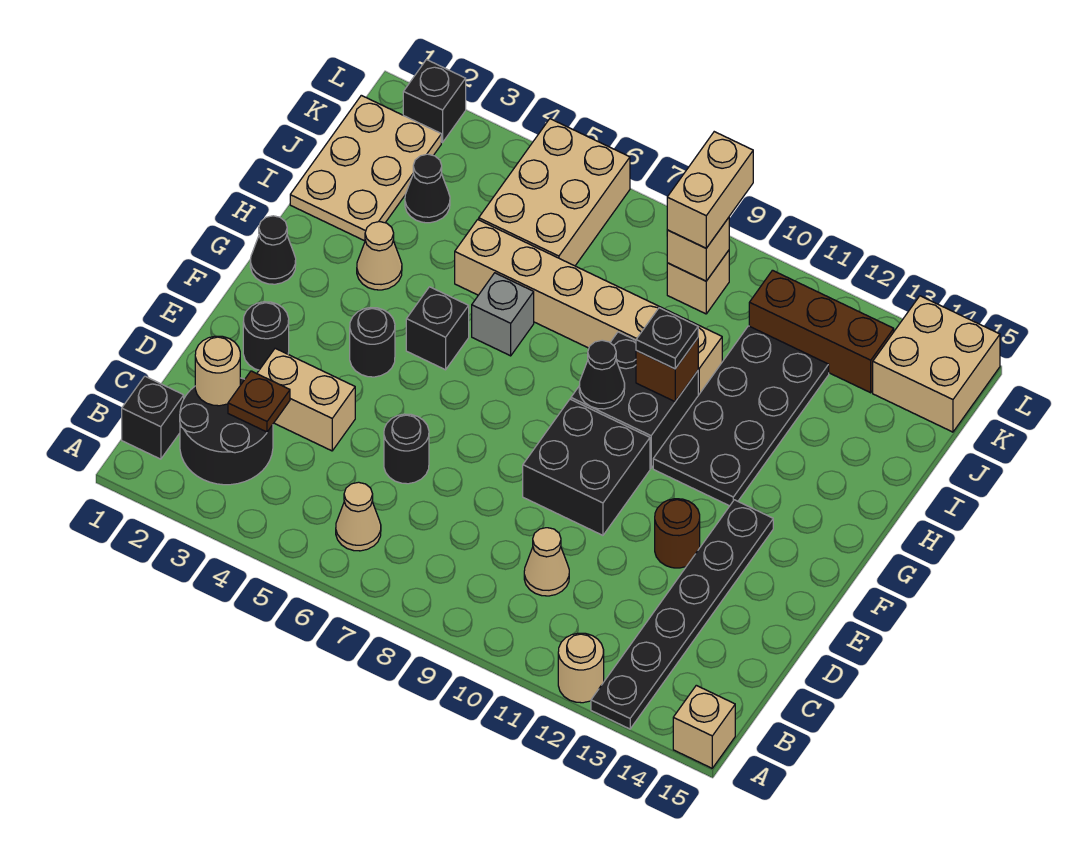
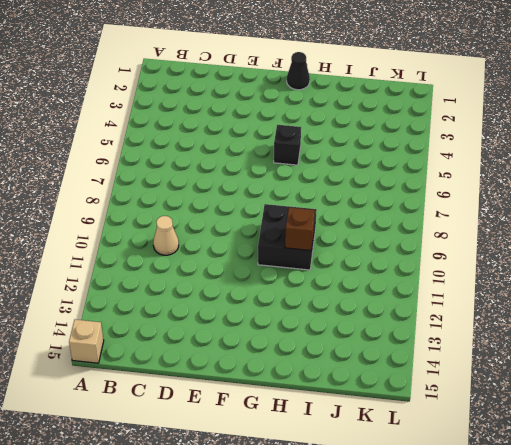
none -> tan round brick A12 level 1
none -> black plate A13:F13 level 1
none -> black brick B1 level 1
none -> black round brick B2:C3 level 1

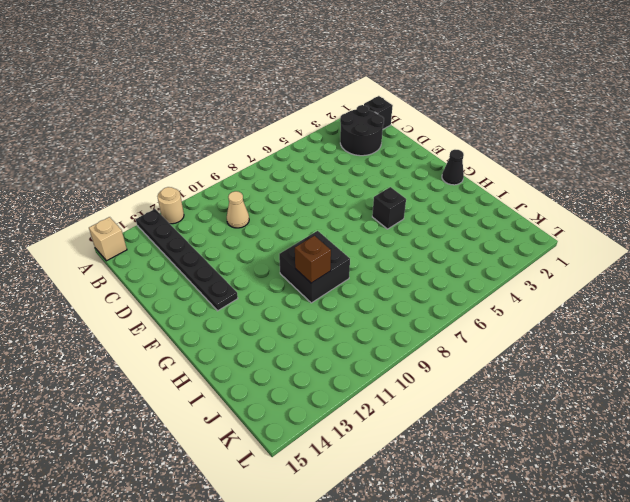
none -> tan cone B6 level 1
none -> tan brick D3:D4 level 1
none -> black round brick D6 level 1
none -> black round brick E2 level 1

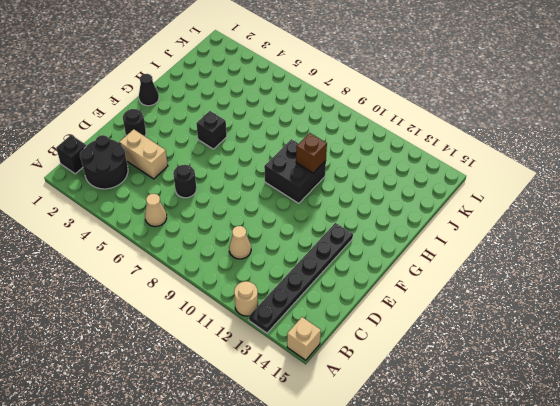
none -> black brick E9:F10 level 1
none -> brown round brick E12 level 1
none -> black round brick F4 level 1
none -> black plate G11:J12 level 1

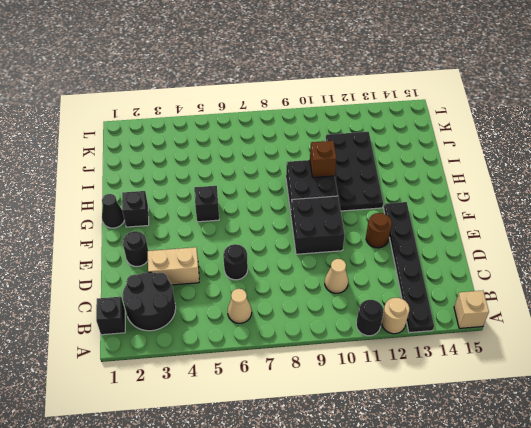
black round brick A11 level 1 -> black round brick F4 level 1
black brick G2 level 1 -> black brick L2 level 1
none -> tan cone H3 level 1
none -> grey brick H6 level 1
none -> tan plate I1:K2 level 1
none -> tan brick I5:I10 level 1

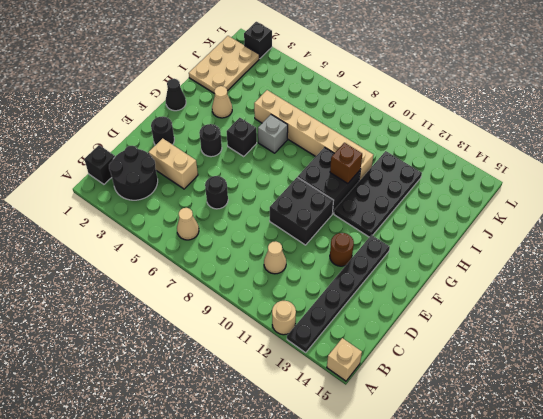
none -> black cone J3 level 1
none -> tan brick J5:L6 level 1
none -> tan brick K9 level 1
none -> brown brick K11:K13 level 1

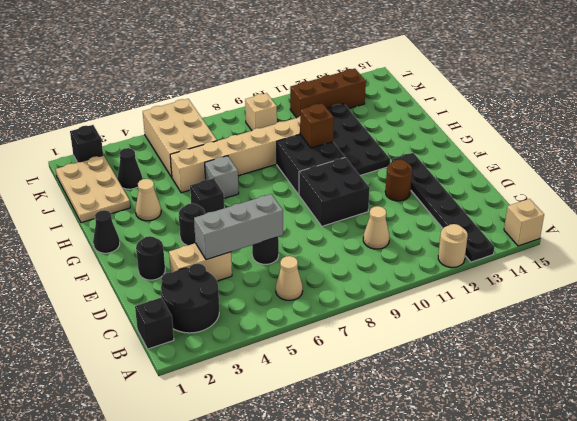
grey brick D4:D6 level 2 -> none
none -> tan brick K14:L15 level 1
none -> tan round brick C2 level 2
none -> brown plate C3 level 2
none -> black cone G9 level 2

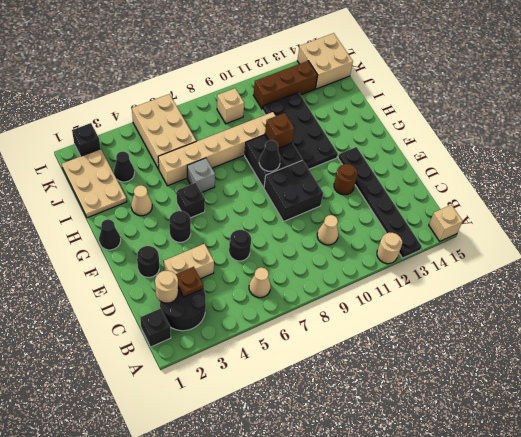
none -> tan brick K9 level 2
none -> black plate H10 level 3
none -> tan brick K9:L9 level 3

